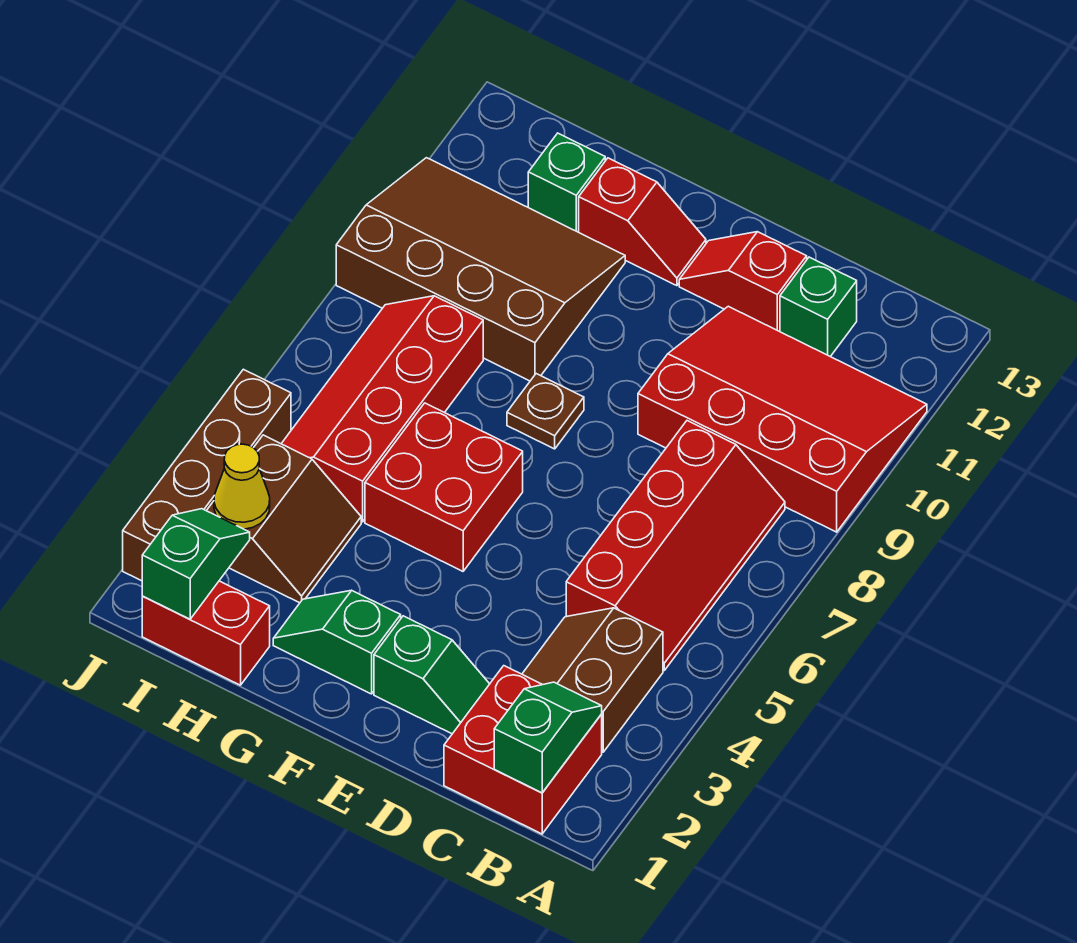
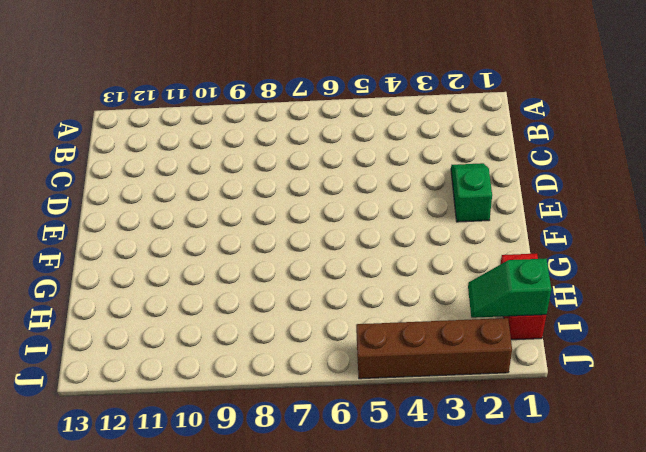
none -> red slope A9:D11 level 1 top 9
none -> red brick B1:C2 level 1
none -> brown slope B3:C4 level 1 top B

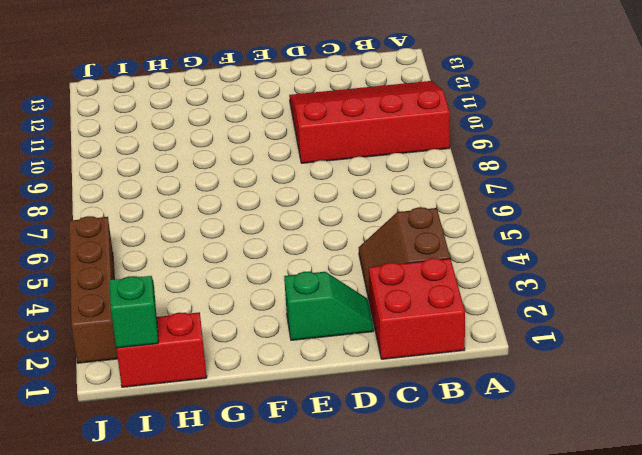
none -> red slope B5:C8 level 1 top C
none -> green brick C12 level 1
none -> red slope D12:E12 level 1 top D

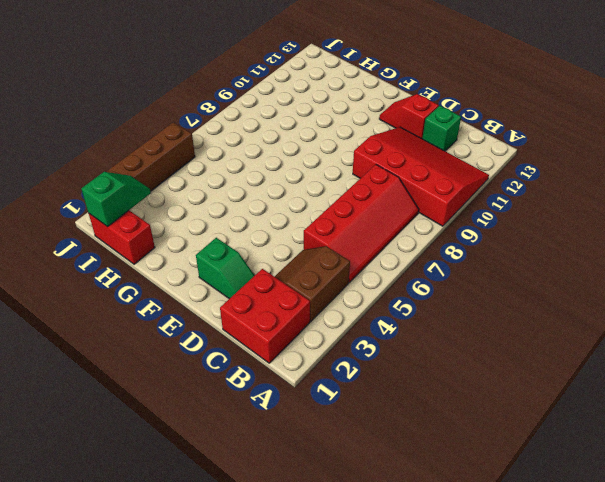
none -> green slope F2:G2 level 1 top F
none -> red brick F5:G6 level 1
none -> brown plate F8 level 1

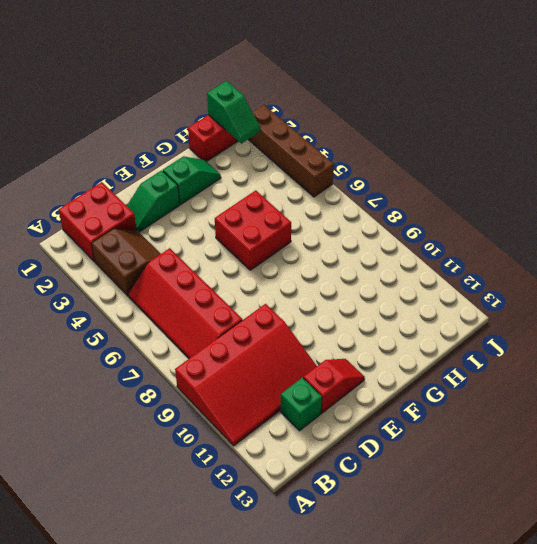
none -> brown plate F8 level 1
none -> red slope F12:G12 level 1 top G
none -> brown slope G9:J11 level 1 top 9

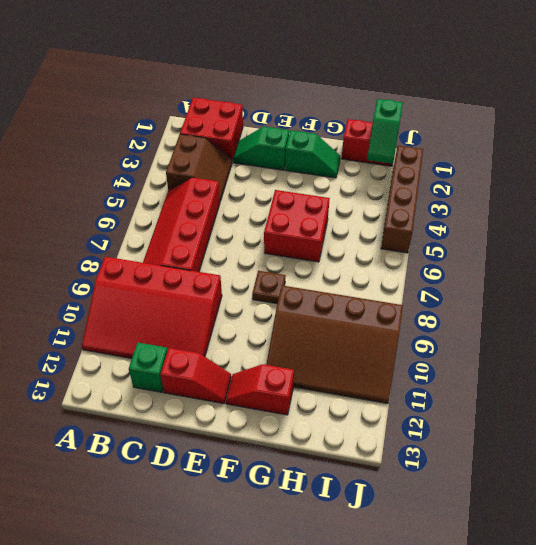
none -> brown slope H3:I4 level 1 top I
none -> red slope H5:I8 level 1 top H
none -> green brick H12 level 1

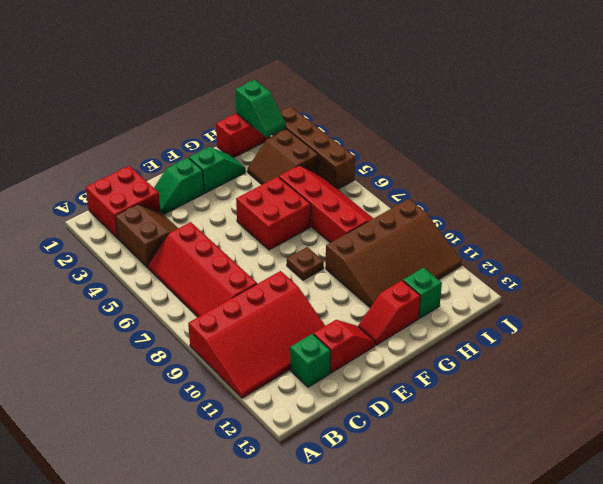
none -> green slope B1:B2 level 2 top 1
none -> yellow cone I3 level 2

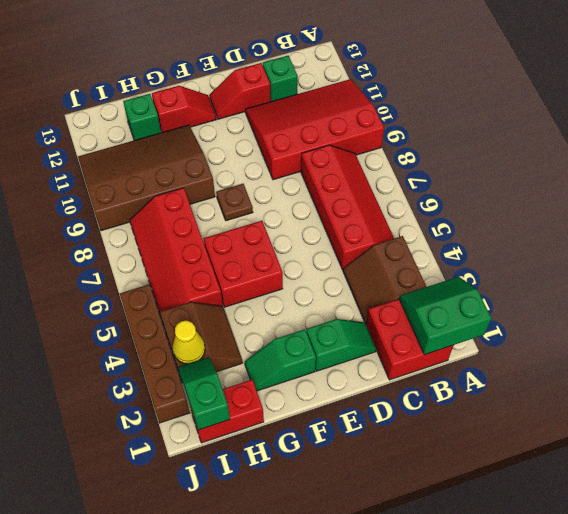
green slope A1:B2 level 2 top 1 -> green slope B1:B2 level 2 top 1

